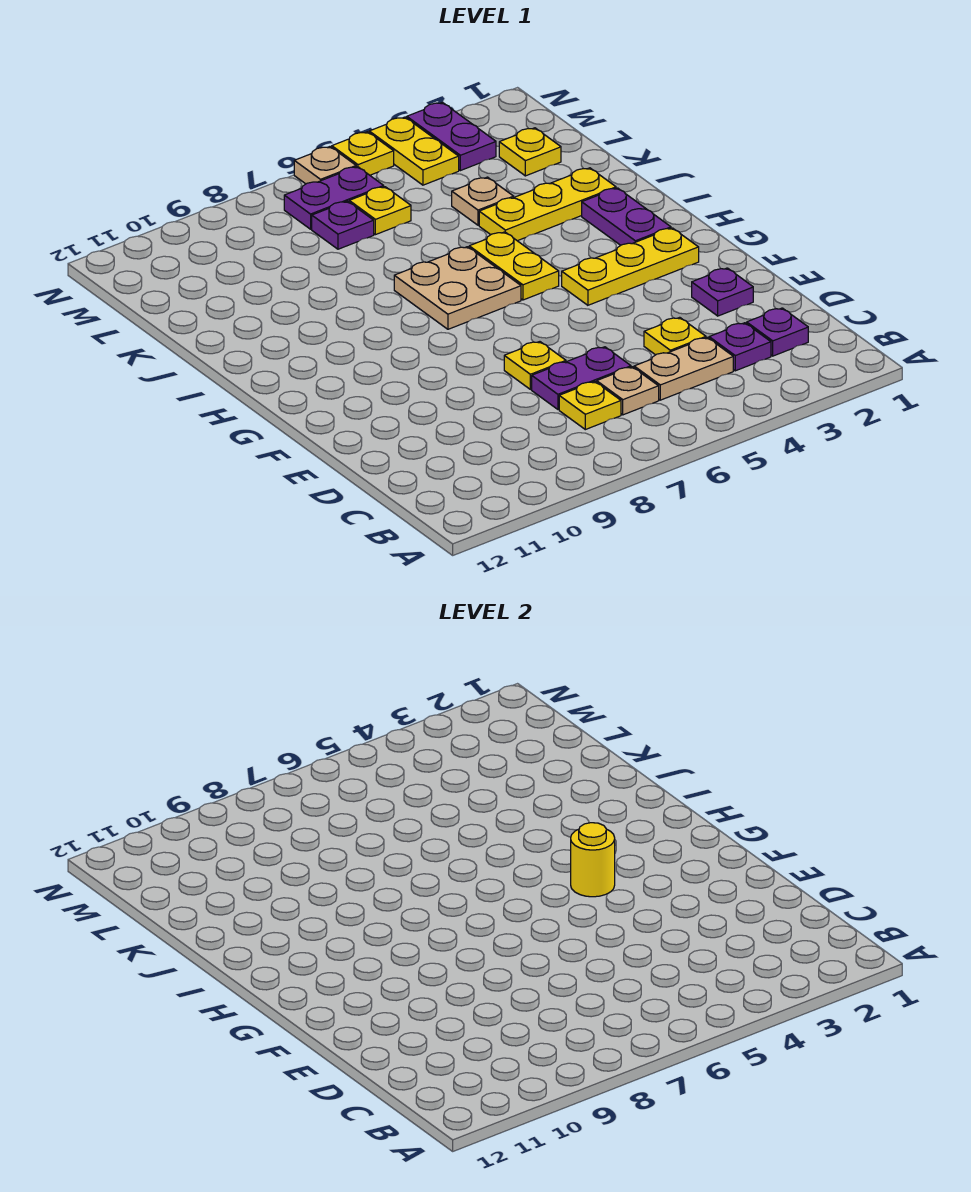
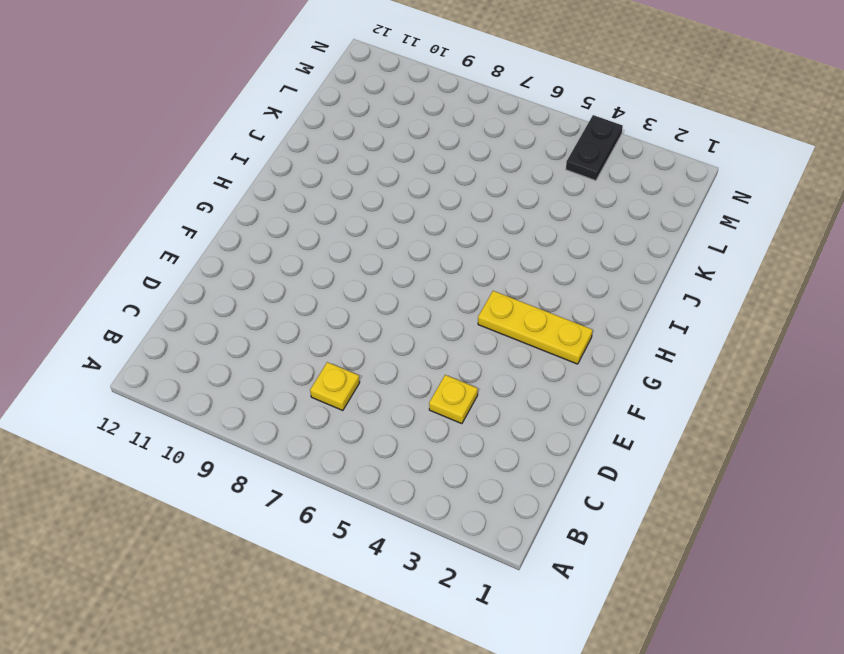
black plate M4:N4 level 1 -> yellow plate M4:N4 level 1
none -> purple plate C2 level 1
none -> purple plate C3 level 1
none -> tan plate C4:C5 level 1

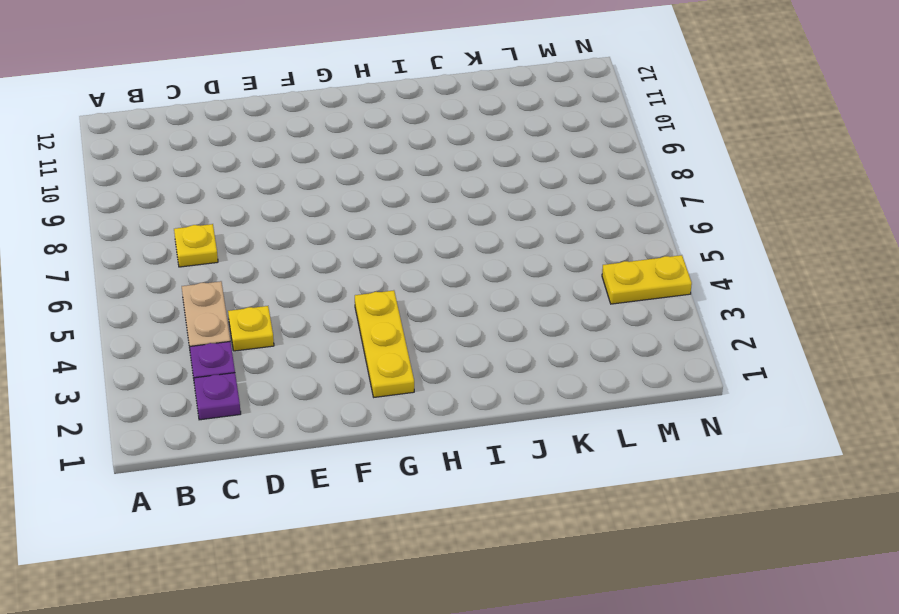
none -> tan plate C6 level 1
none -> purple plate D6:D7 level 1
none -> purple plate E2 level 1

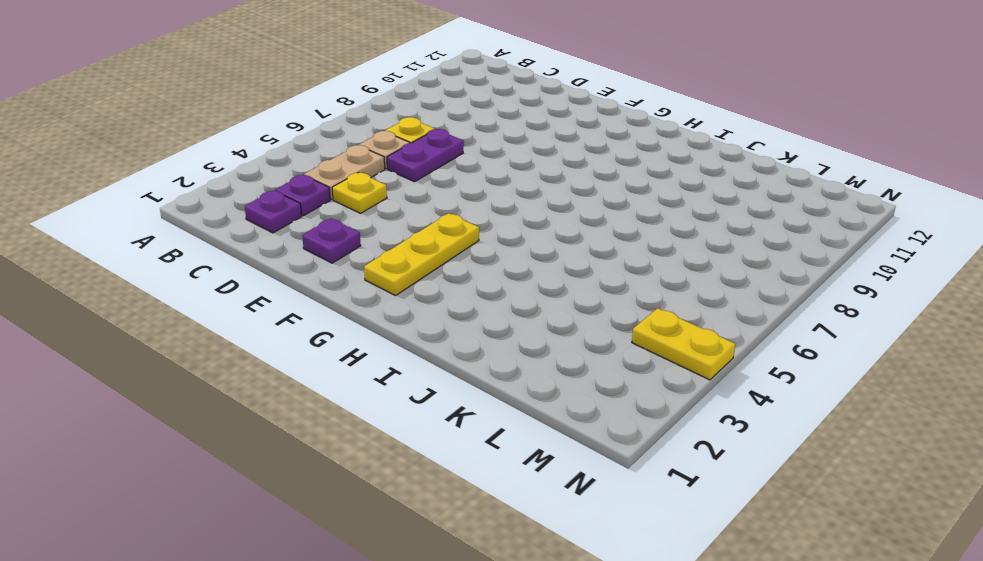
none -> yellow plate E7 level 1
none -> purple plate H2:I2 level 1
none -> yellow plate H5:I5 level 1

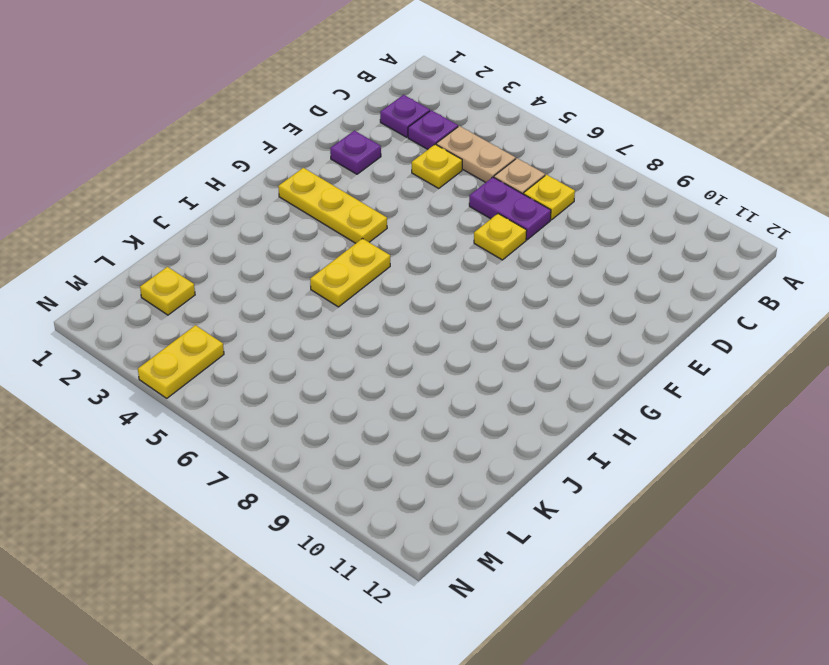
none -> purple plate H2:I2 level 1
none -> tan plate H6:I7 level 1
none -> yellow plate J2:J4 level 1

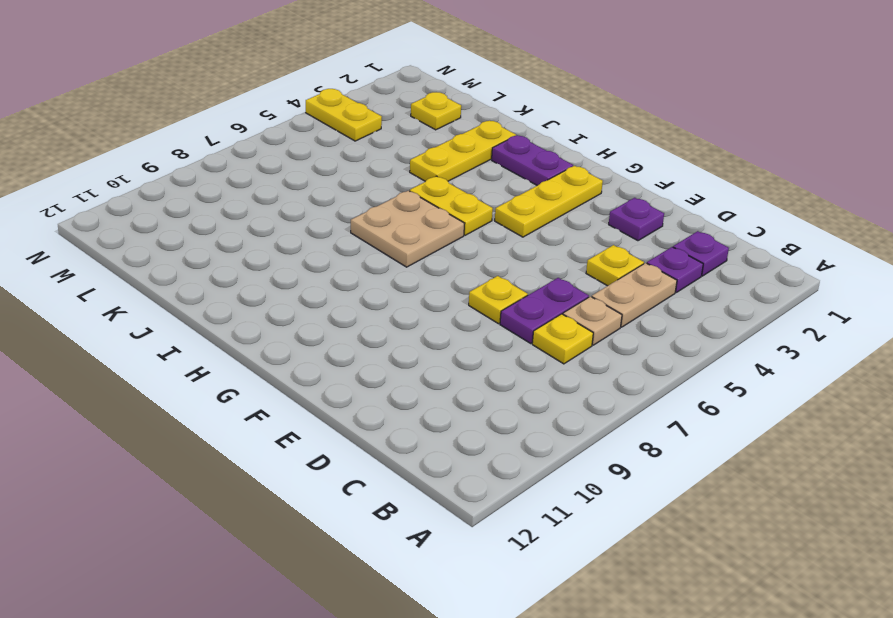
none -> tan plate K4 level 1
none -> yellow plate L6 level 1
none -> purple plate L7 level 1

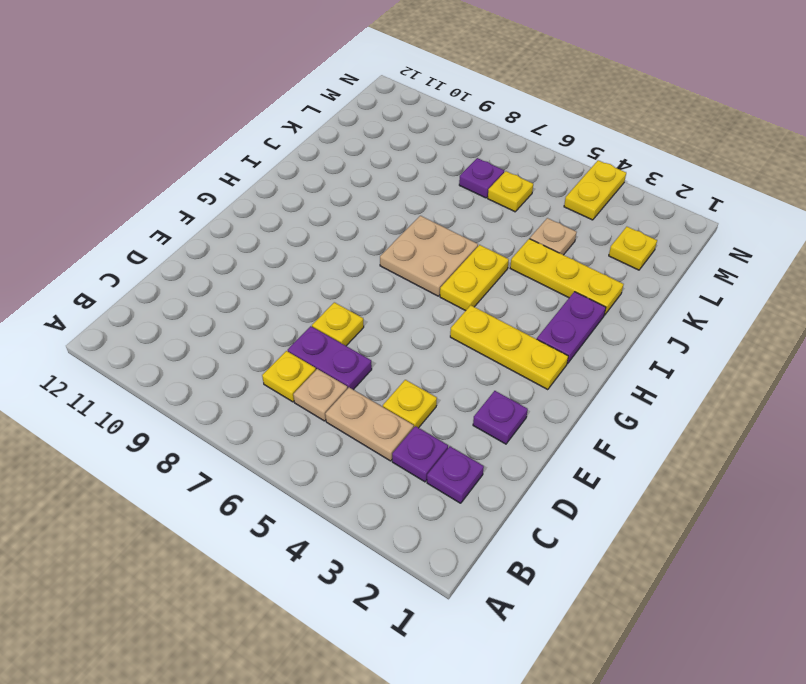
none -> purple plate M3:N3 level 1
none -> purple plate M6:M7 level 1
none -> yellow plate N5 level 1

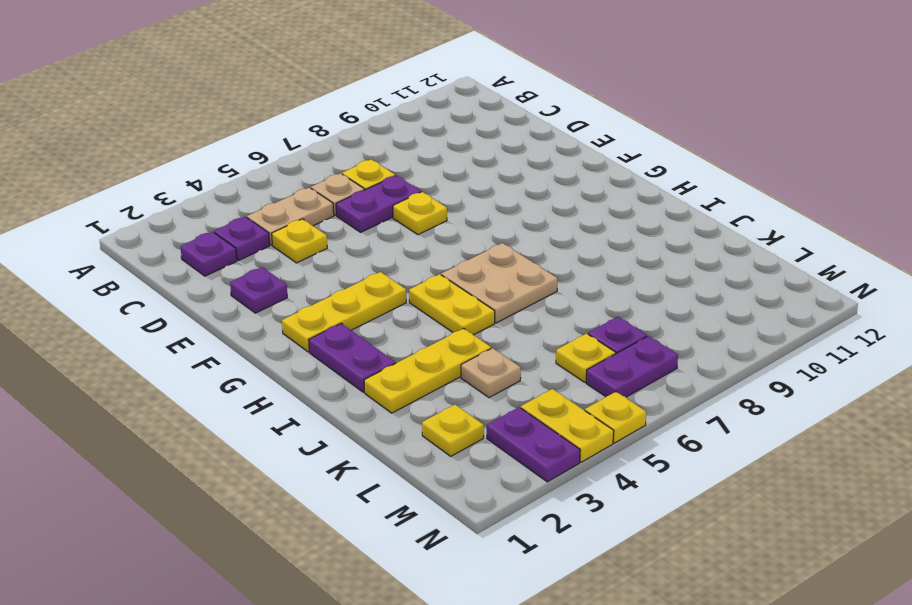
none -> tan plate N6 level 1
none -> yellow round brick G4 level 2

